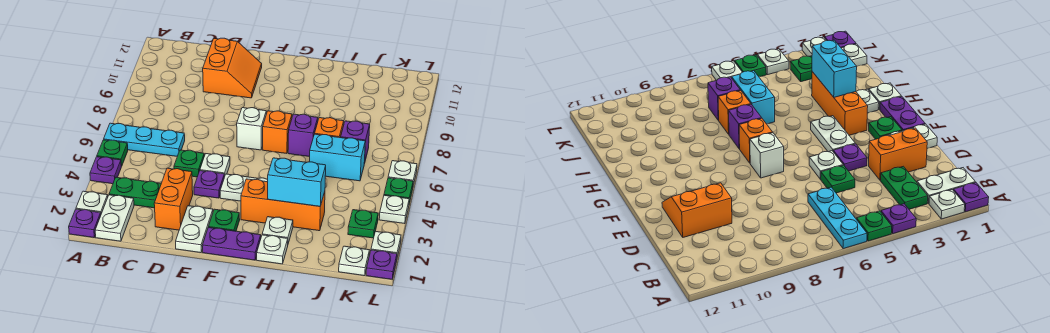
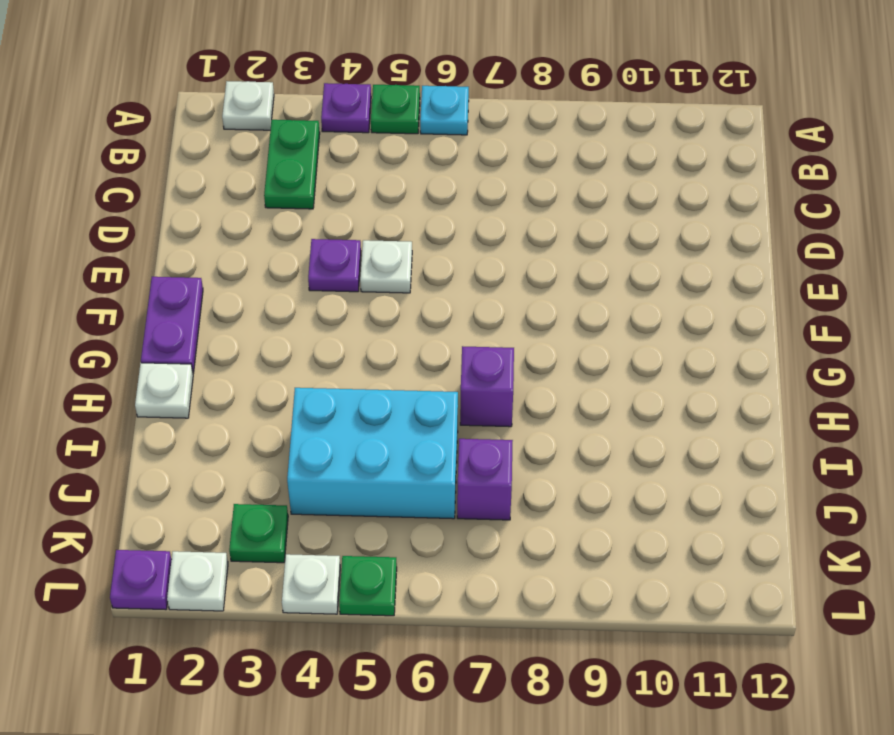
cyan plate A6 level 1 -> cyan plate A6:C6 level 1
cyan brick I4:J6 level 1 -> cyan brick I6:J6 level 1
none -> purple plate A1 level 1
none -> white plate B1:B2 level 1
none -> orange brick D2:D3 level 1
none -> green plate D5 level 1

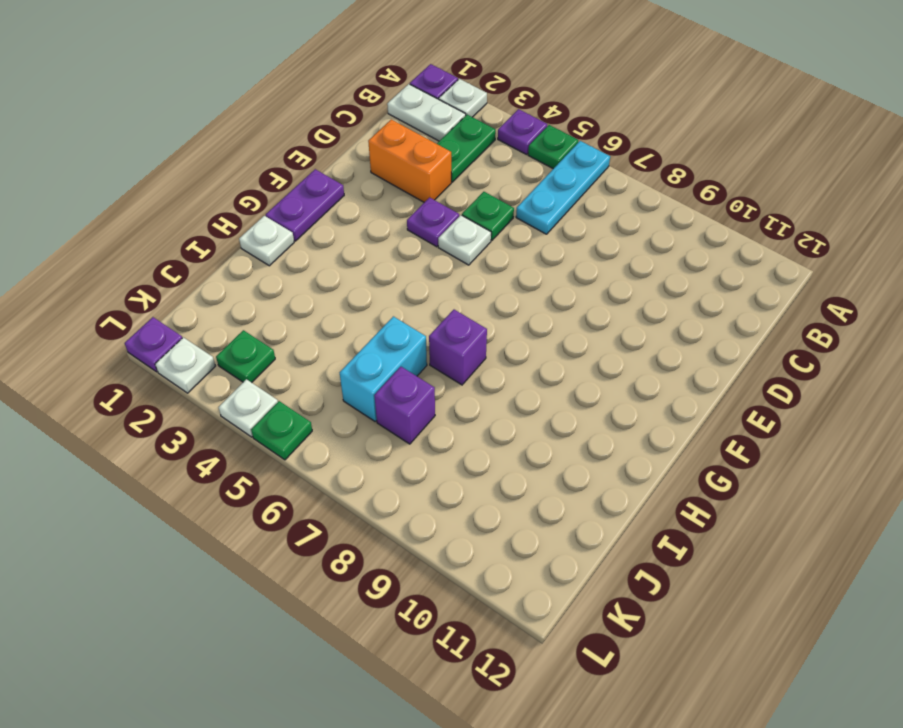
none -> orange slope D10:E11 level 1 top D
none -> white plate E1:E2 level 1
none -> green plate F2 level 1
none -> white plate F4:G4 level 1

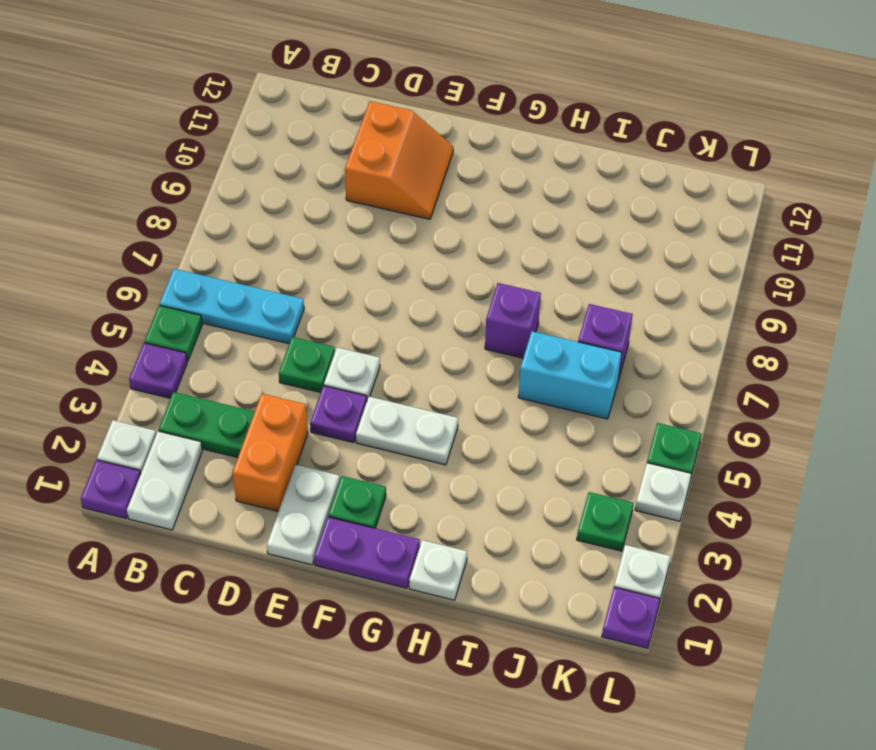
none -> white brick F7 level 1
none -> orange brick G3:I3 level 1
none -> orange brick G7 level 1
none -> white plate H2 level 1

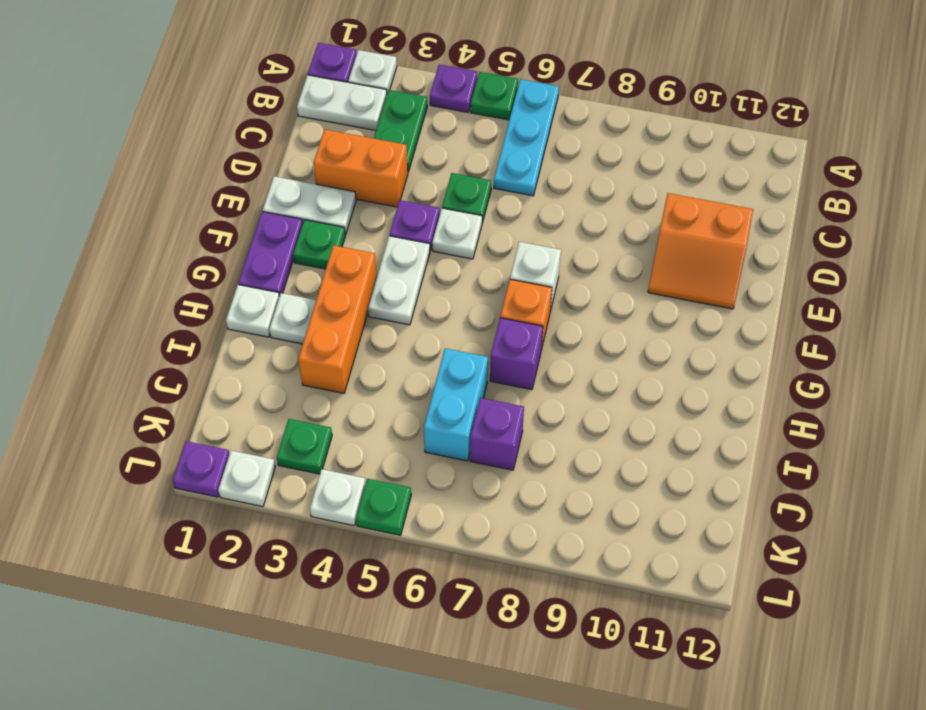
none -> orange brick I7 level 1
none -> white plate K1 level 1
none -> white plate L6 level 1
none -> cyan brick H3:I3 level 2

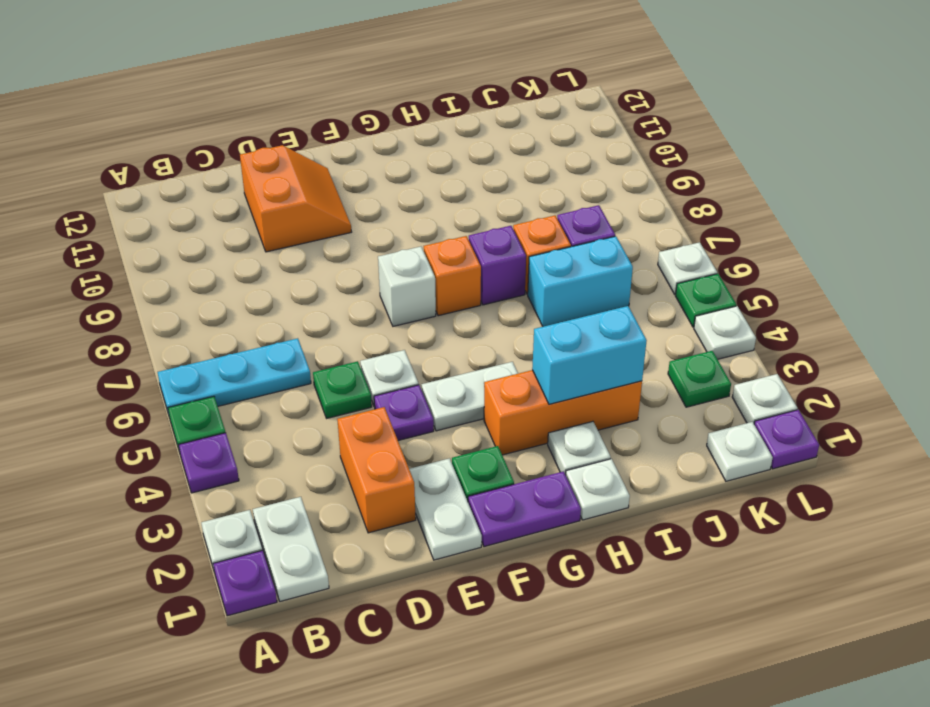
none -> green plate B3:C3 level 1

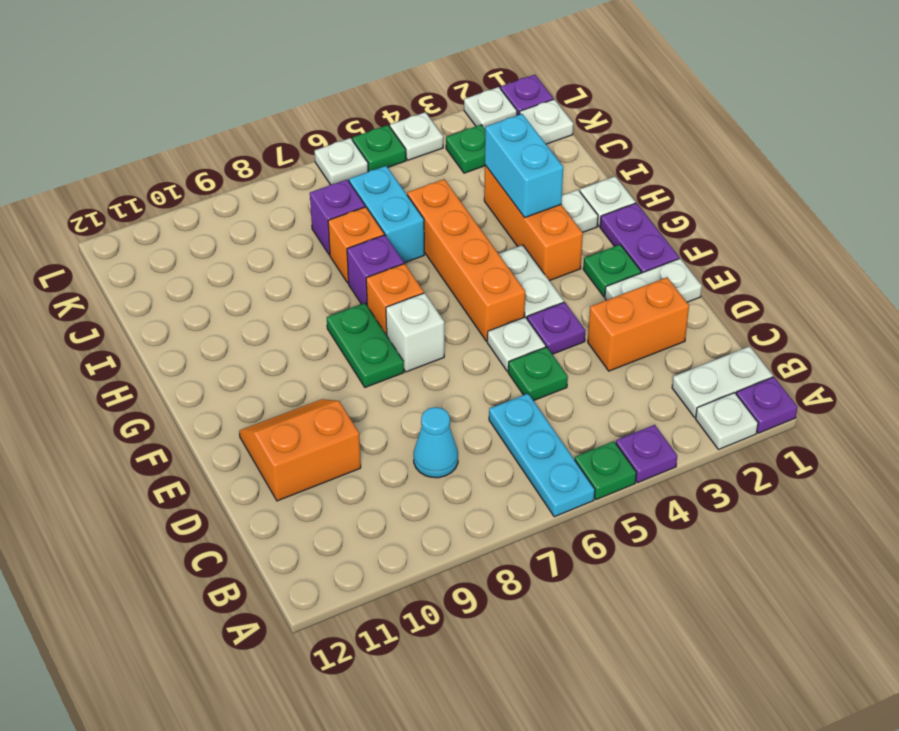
cyan cone C8 level 1 -> none
orange brick F5:I5 level 1 -> none
green plate F8:G8 level 1 -> green plate B3:C3 level 1

